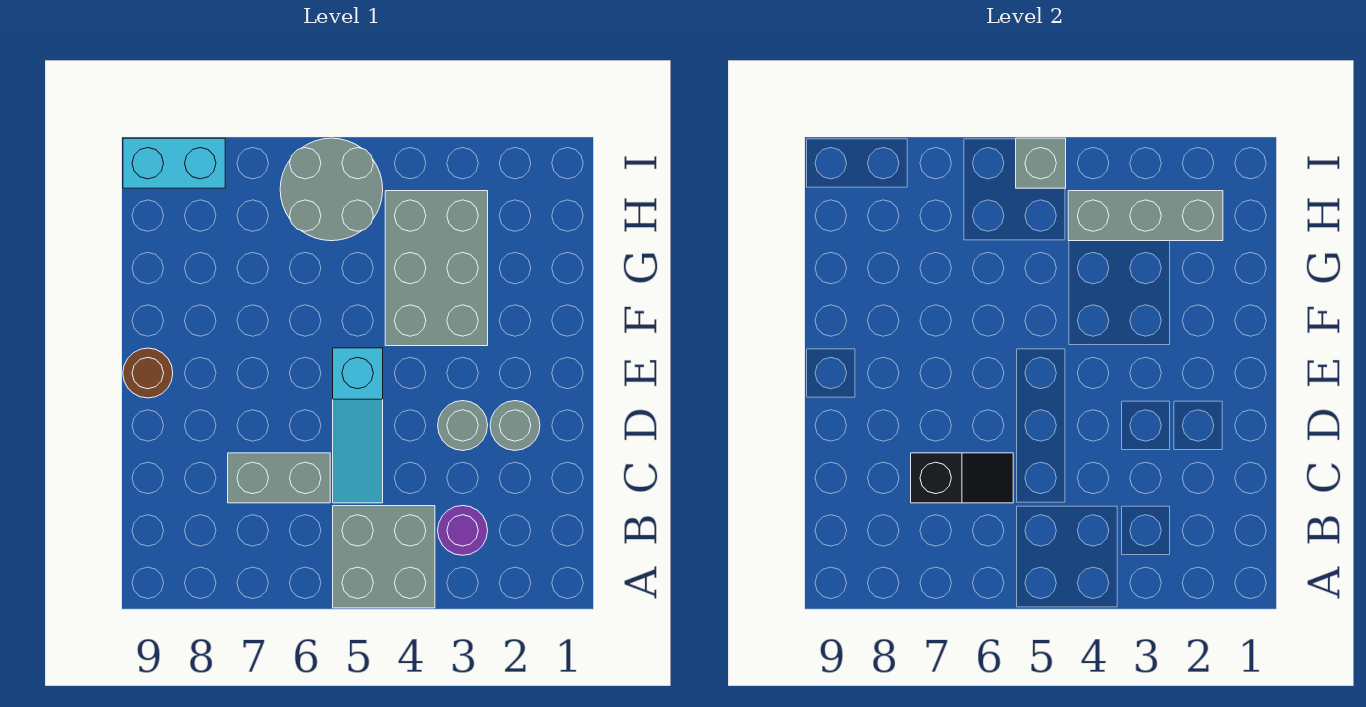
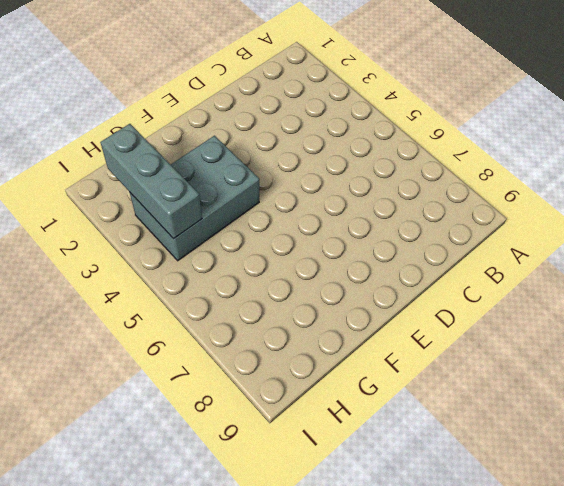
none -> grey brick A4:B5 level 1
none -> purple round brick B3 level 1
none -> cyan slope C5:E5 level 1 top E

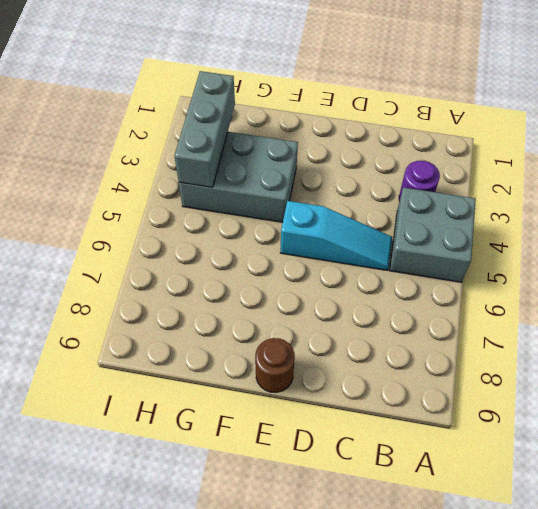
none -> grey brick C6:C7 level 1
none -> grey round brick D2 level 1
none -> grey round brick D3 level 1

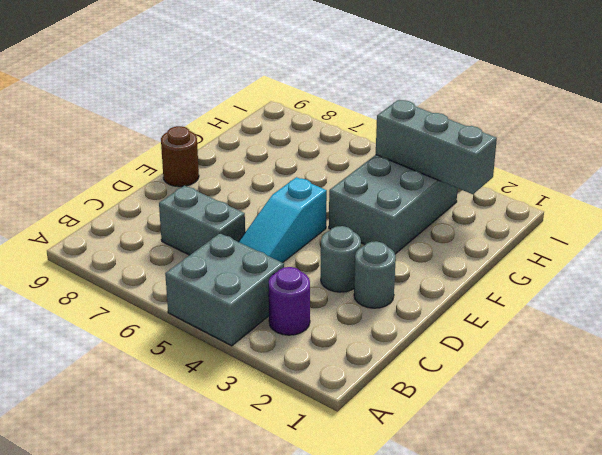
none -> grey round brick H5:I6 level 1
none -> cyan brick I8:I9 level 1
none -> black slope C6:C7 level 2 top 7

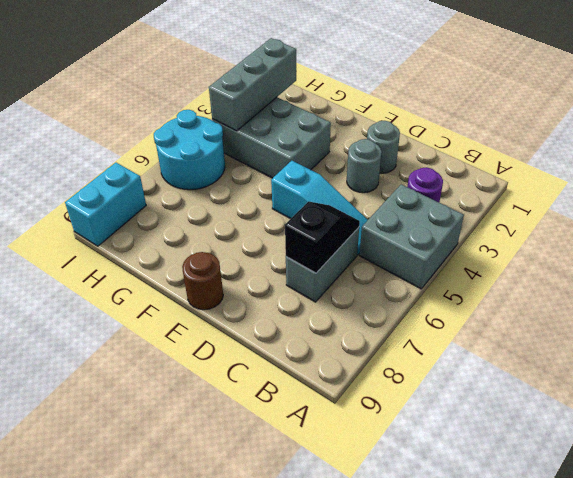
cyan round brick H5:I6 level 1 -> grey round brick H5:I6 level 1
none -> grey brick I5 level 2

